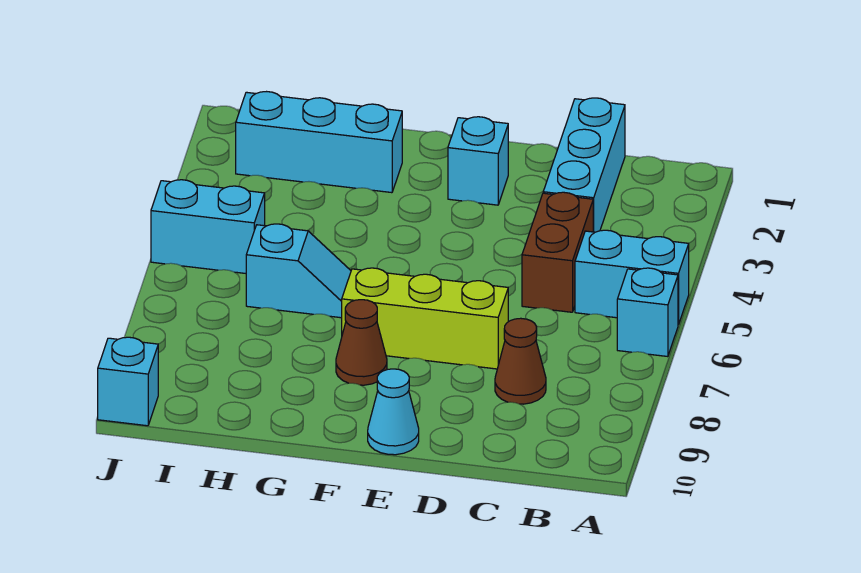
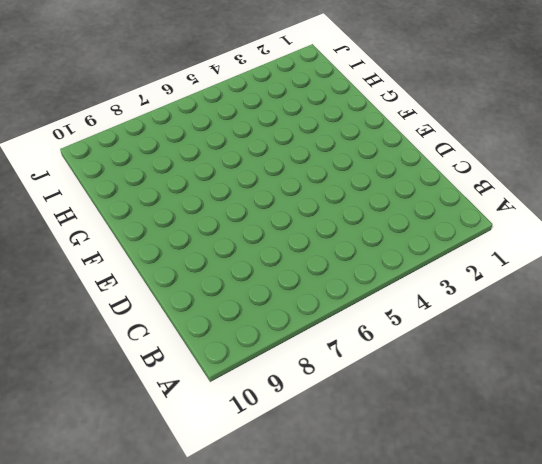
none -> cyan brick A5:B5 level 1
none -> cyan brick A6 level 1
none -> cyan brick C1:C3 level 1

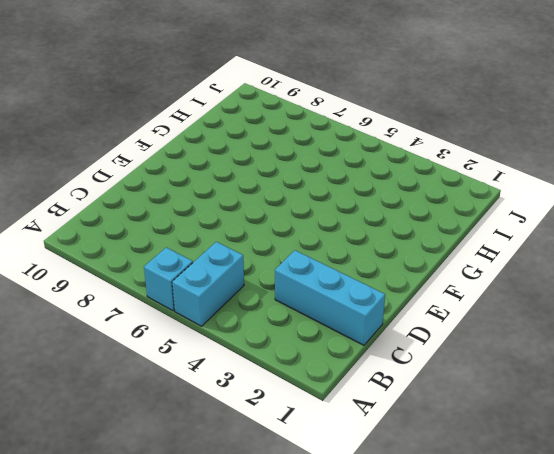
none -> brown brick C4:C5 level 1
none -> brown cone C8 level 1
none -> lime brick D7:F7 level 1

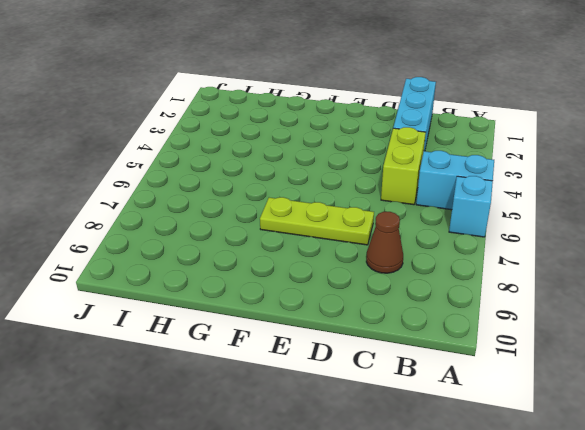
lime brick C4:C5 level 1 -> brown brick C4:C5 level 1
lime plate D7:F7 level 1 -> lime brick D7:F7 level 1
none -> cyan brick E2 level 1
none -> cyan cone E10 level 1
none -> brown cone F8 level 1

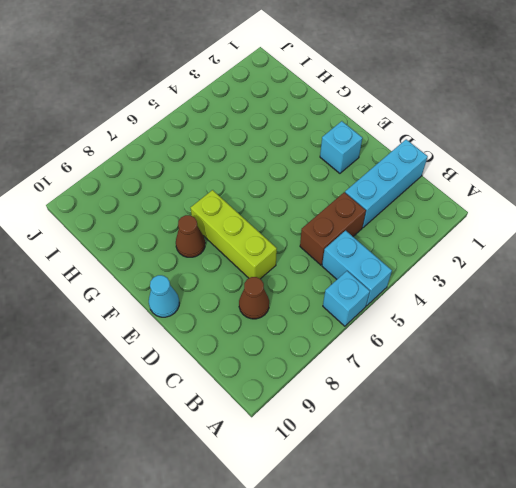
none -> cyan brick G2:I2 level 1
none -> cyan slope G6:H6 level 1 top H
none -> cyan brick I5:J5 level 1

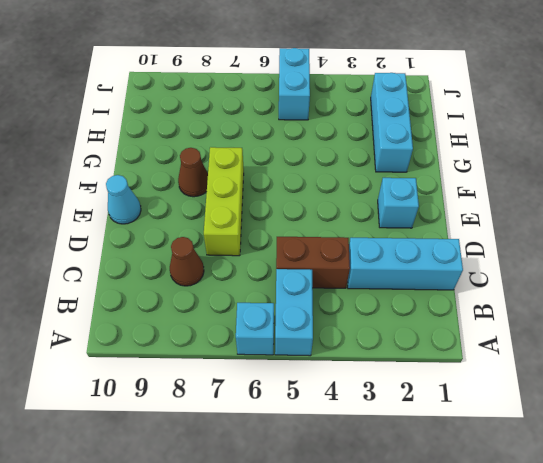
none -> cyan slope G6:H6 level 1 top H
none -> cyan brick J10 level 1

